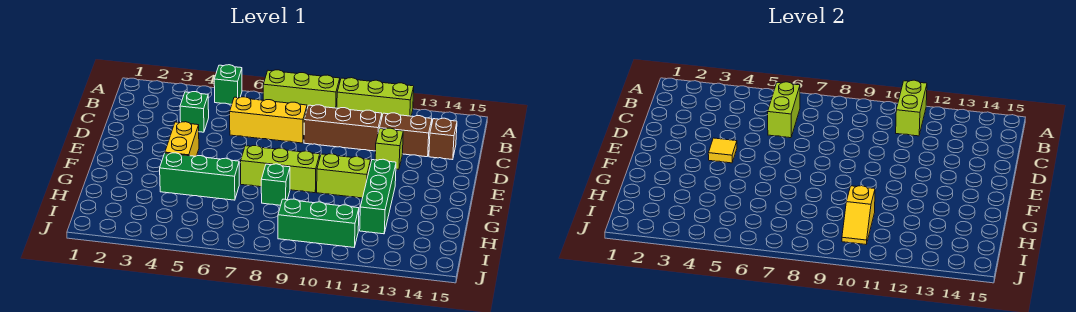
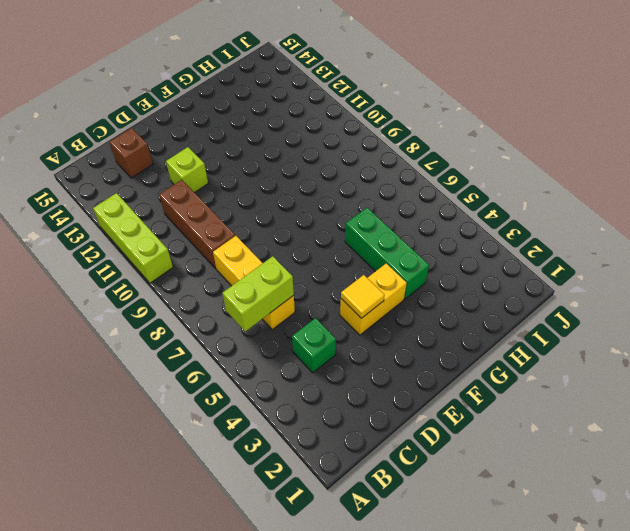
none -> green brick A5 level 1
none -> lime brick A7:A9 level 1
none -> brown brick C12:C13 level 1

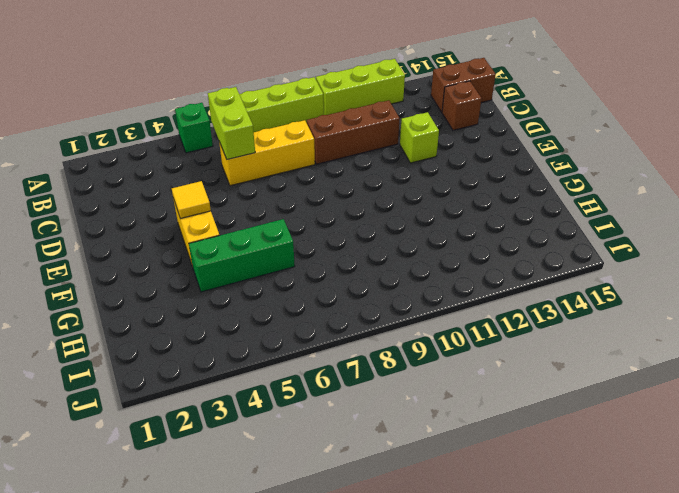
brown brick B14:B15 level 1 -> brown brick C12:C13 level 1
none -> green brick C4 level 1
none -> lime brick F7:F9 level 1
none -> lime brick F10:F11 level 1

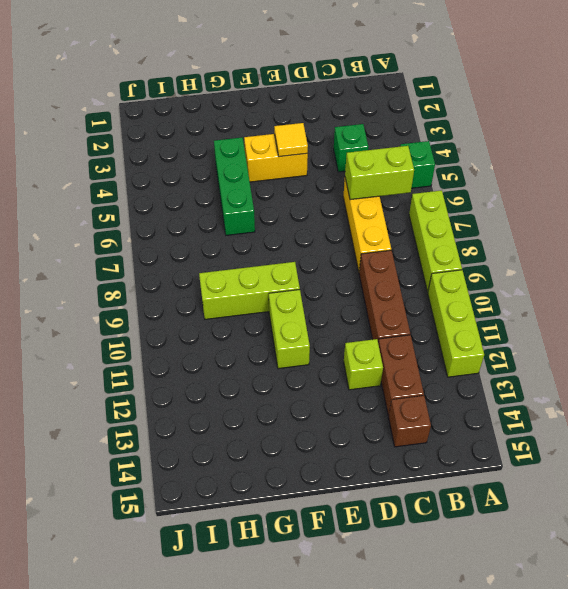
lime brick F9:H9 level 1 -> lime brick F7:F9 level 1
none -> green brick F12:H12 level 1
none -> green brick G8 level 1
none -> green brick I9:I11 level 1

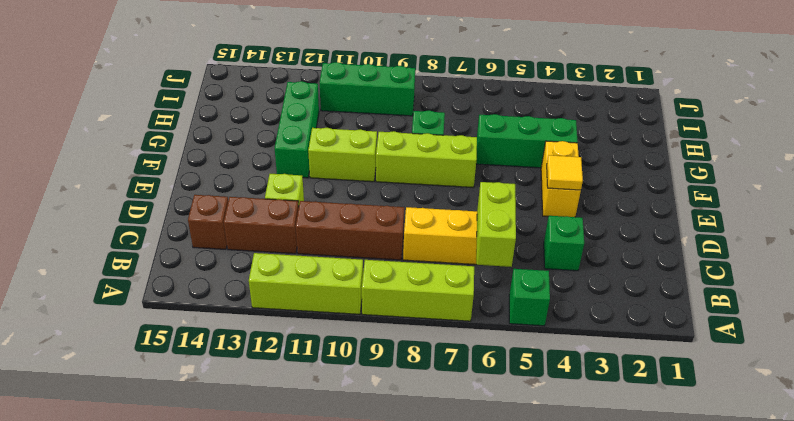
none -> lime brick A11:B11 level 2
none -> yellow slope H10:I10 level 2 top H

